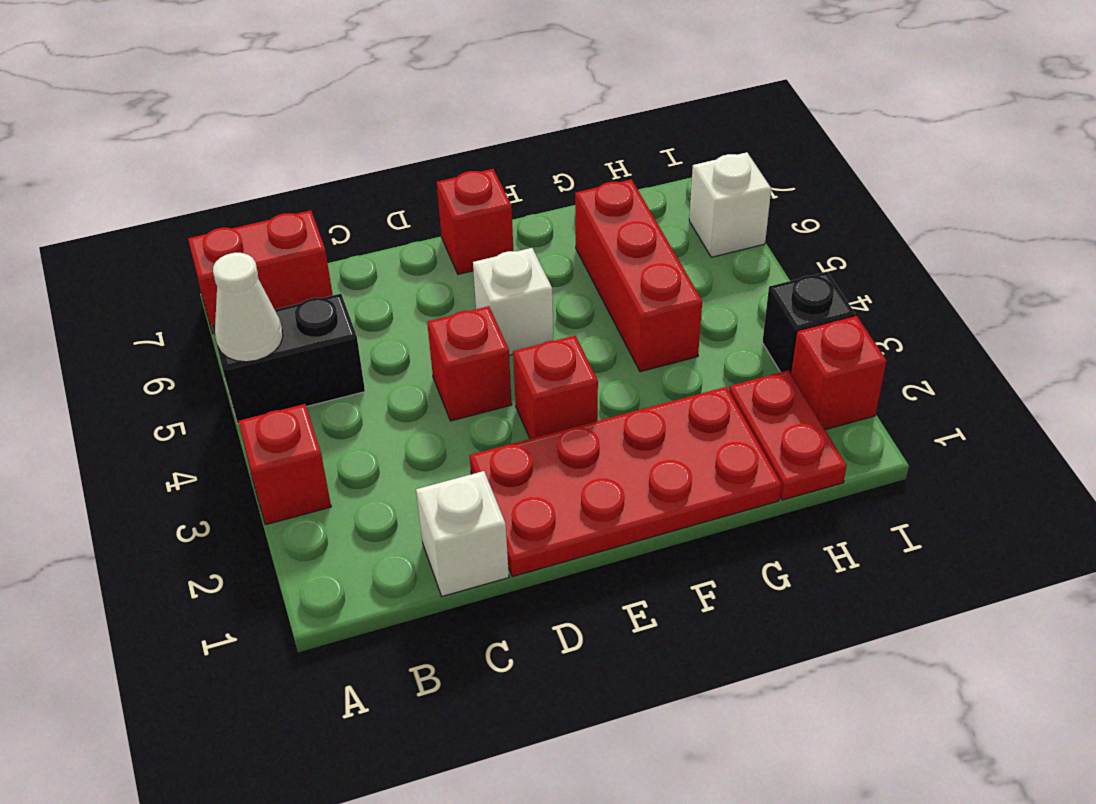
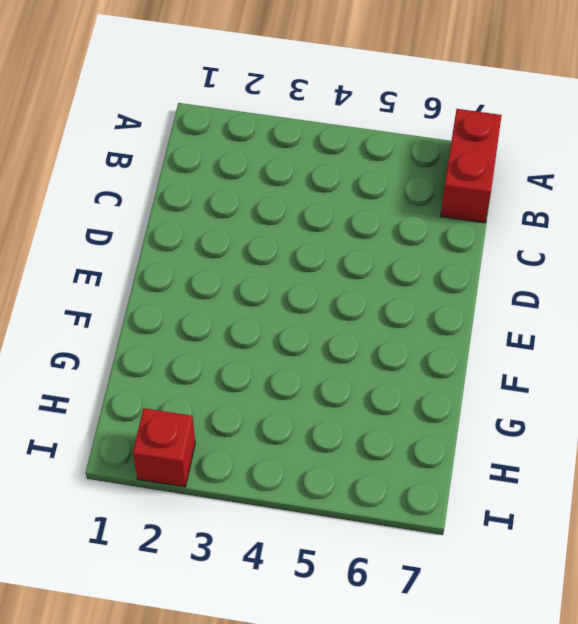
none -> red brick A3 level 1
none -> black brick A5:B5 level 1
none -> white brick C1 level 1

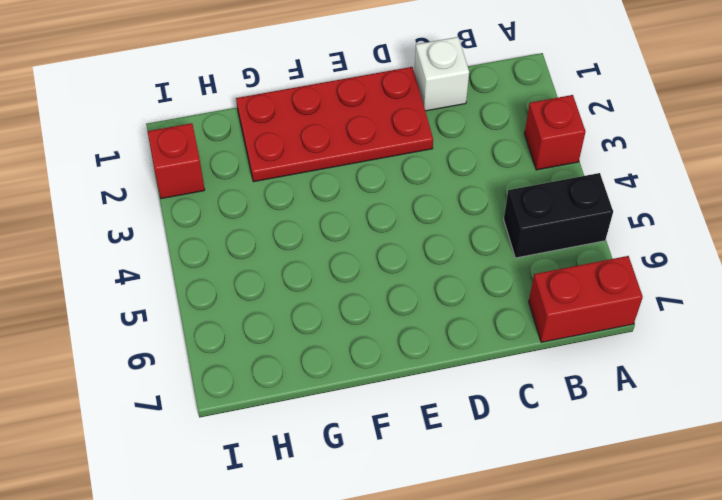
none -> red brick D4 level 1
none -> red brick E3 level 1
none -> white brick E5 level 1

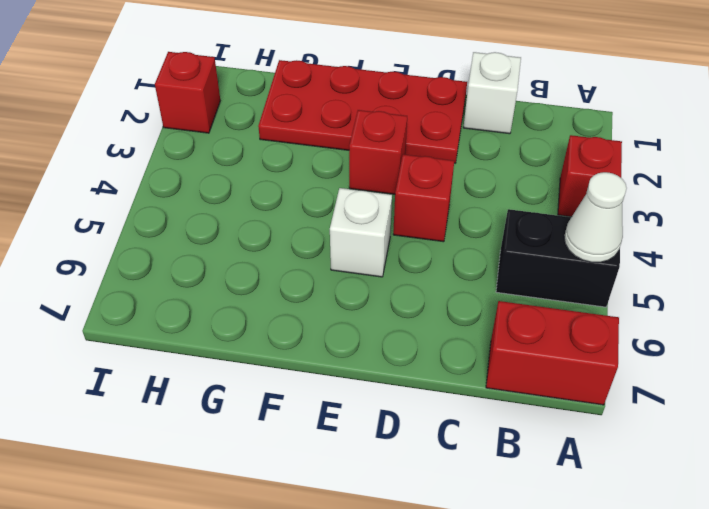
none -> red brick E7 level 1
none -> red brick G4:G6 level 1
none -> red plate H1:H2 level 1

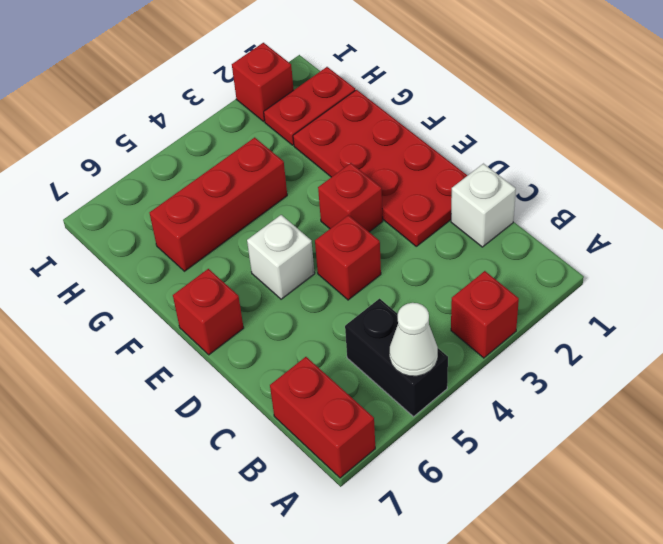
none -> black brick I3 level 1
none -> white brick I6 level 1

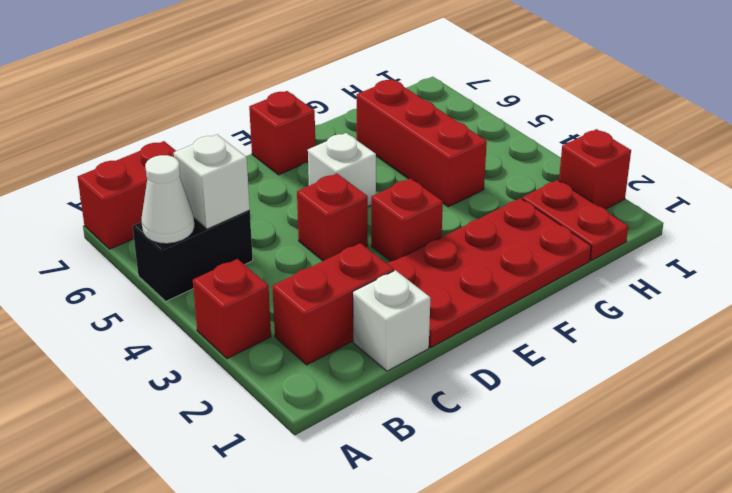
red brick B2:C2 level 1 -> none
white brick B5 level 2 -> white brick I6 level 1
none -> black brick I3 level 1

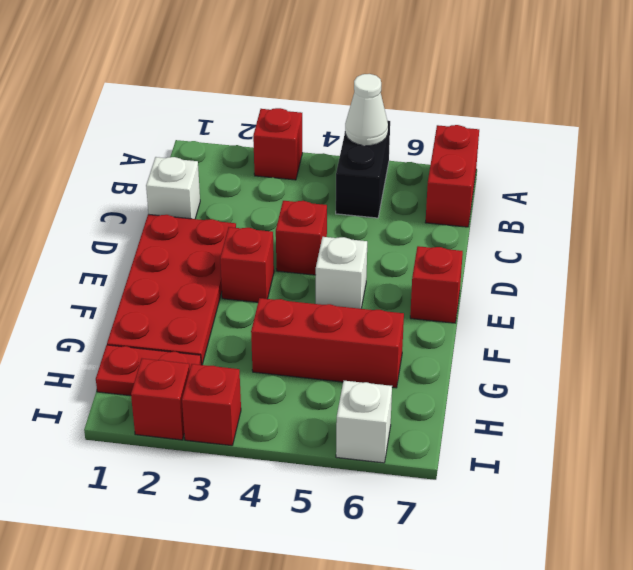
red brick I3 level 1 -> black brick I3 level 1

